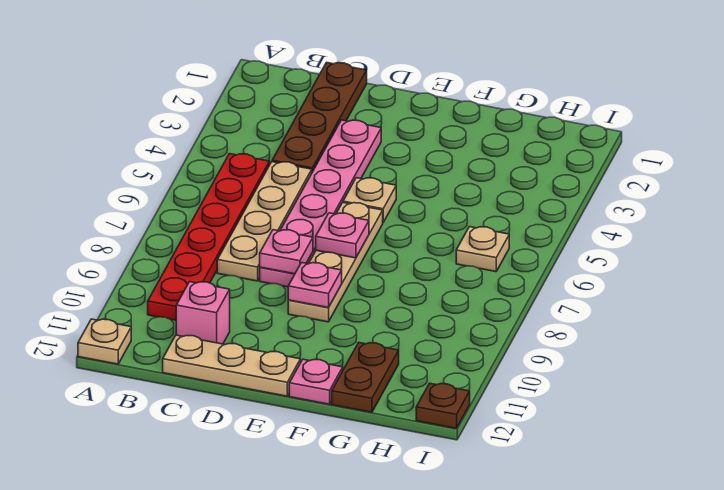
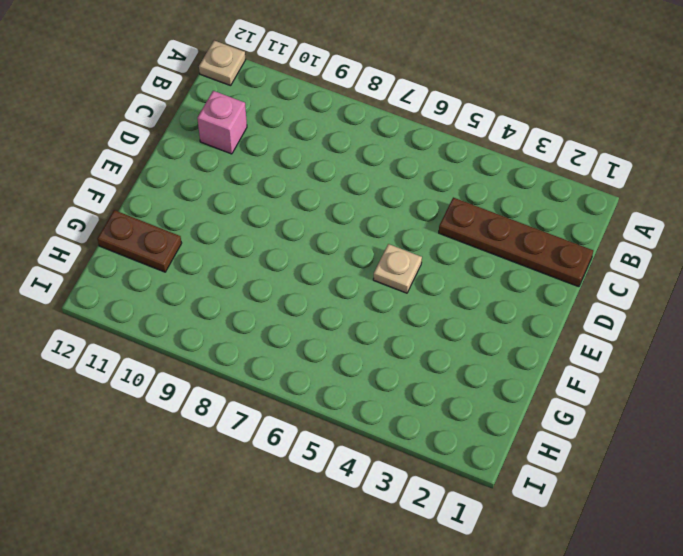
none -> red plate B5:B10 level 1
none -> tan plate C5:C8 level 1
none -> tan plate C12:E12 level 1

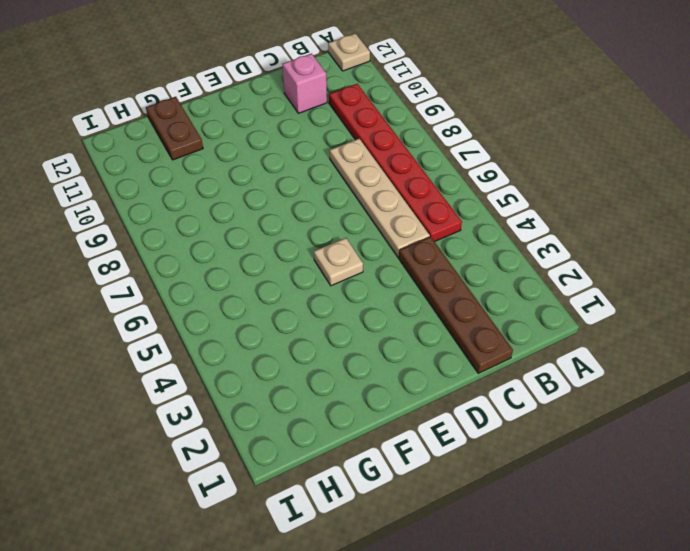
none -> tan plate C12:E12 level 1
none -> pink plate D3:D8 level 1
none -> tan plate E6:E9 level 1

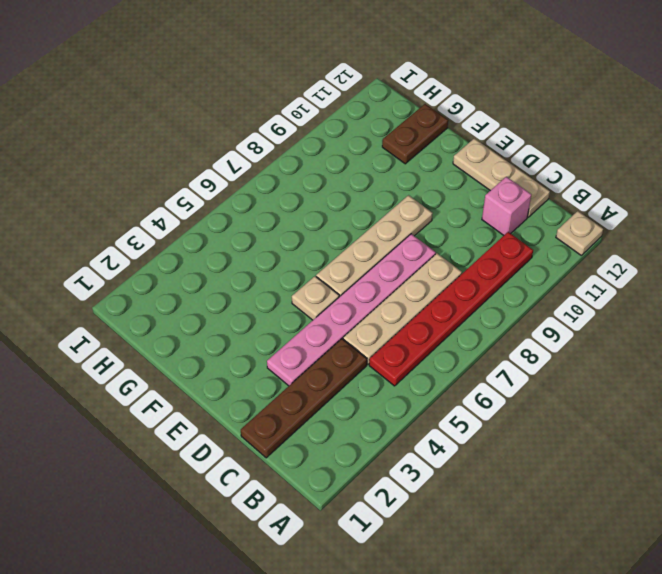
none -> pink plate F12 level 1
none -> tan plate H6 level 1
none -> brown plate I12 level 1

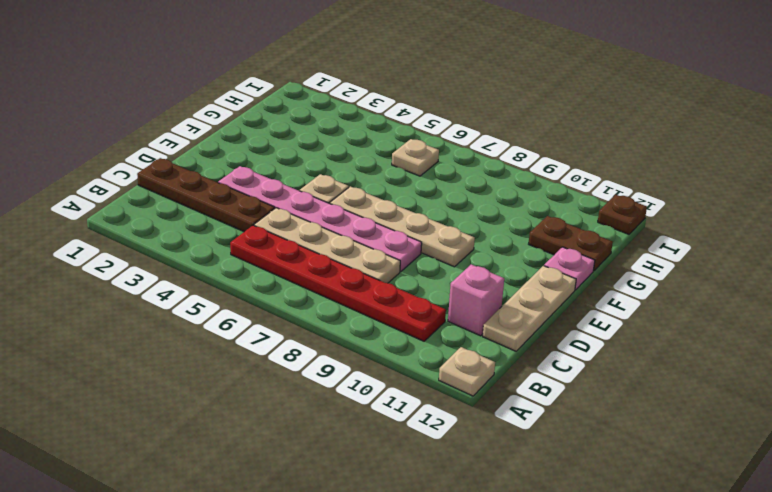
none -> pink plate D8 level 2
none -> pink plate E7 level 2
none -> pink plate E9 level 2

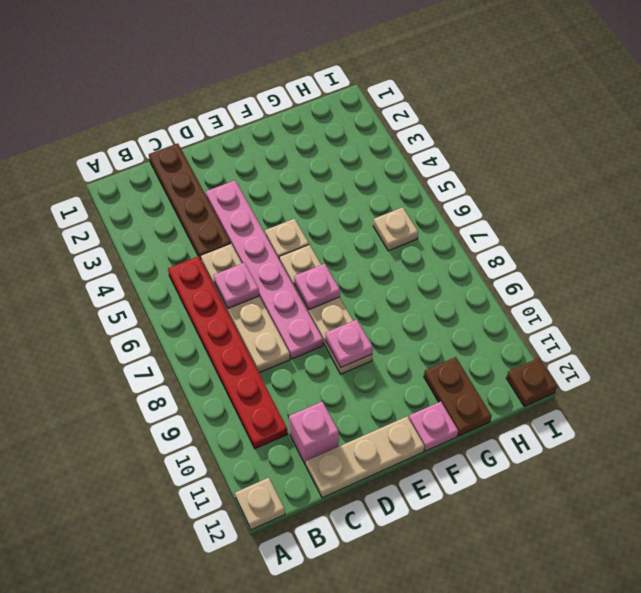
pink plate C6 level 2 -> pink plate D8 level 2

